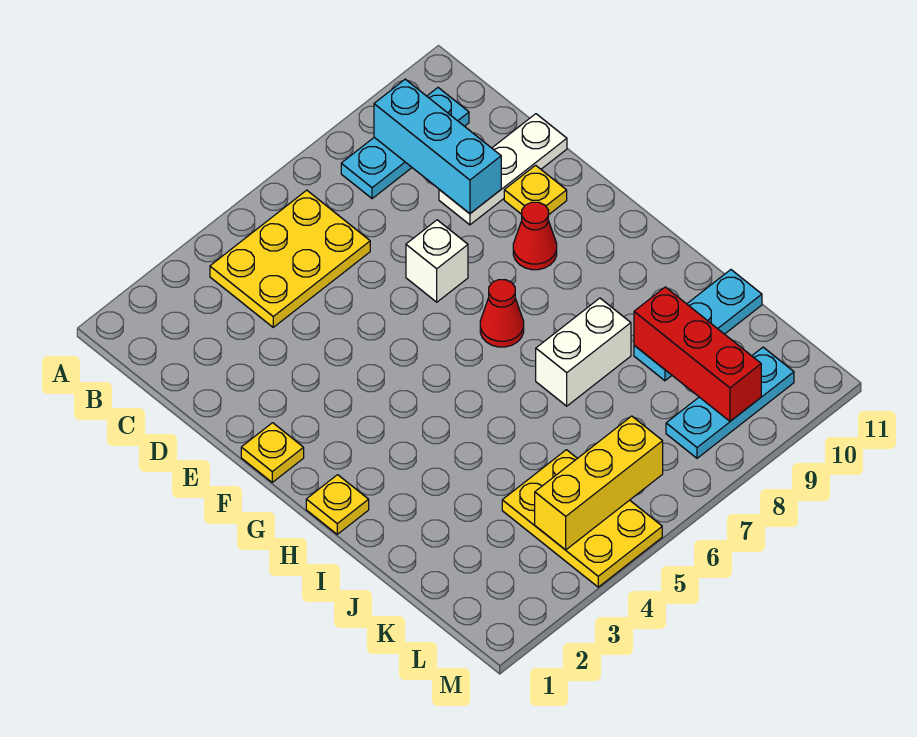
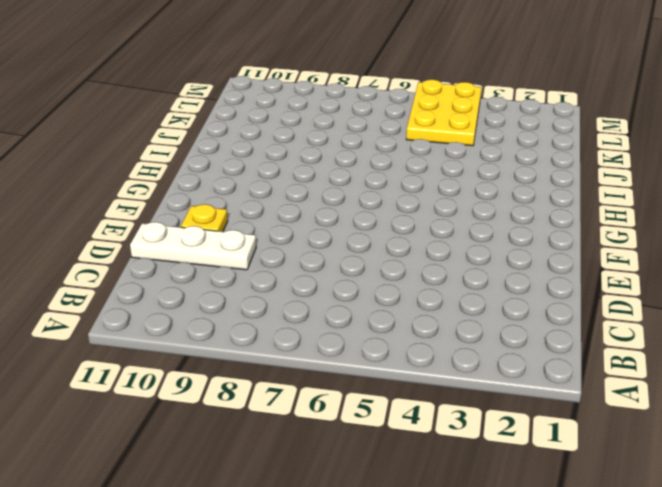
none -> yellow plate B4:C6 level 1
none -> cyan plate B8:B10 level 1
none -> white brick E7 level 1

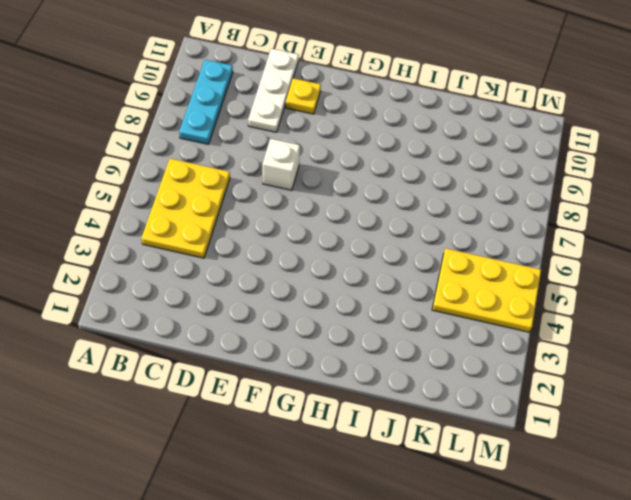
none -> yellow plate F1 level 1
none -> red cone F9 level 1
none -> red cone G7 level 1

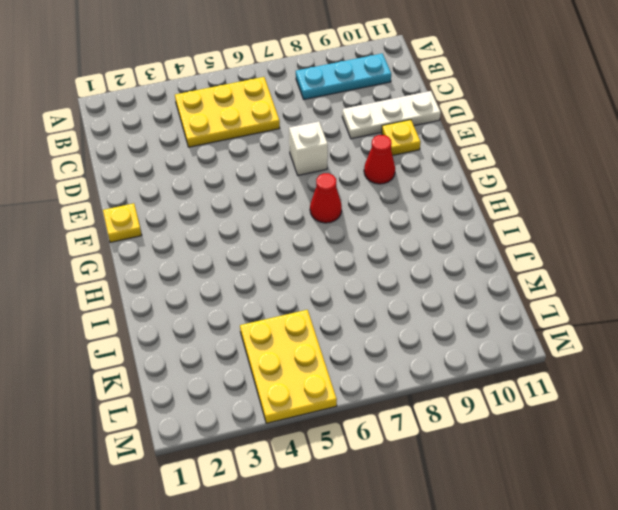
none -> yellow plate H1 level 1
none -> white brick I7:I8 level 1
none -> cyan plate J9:J11 level 1

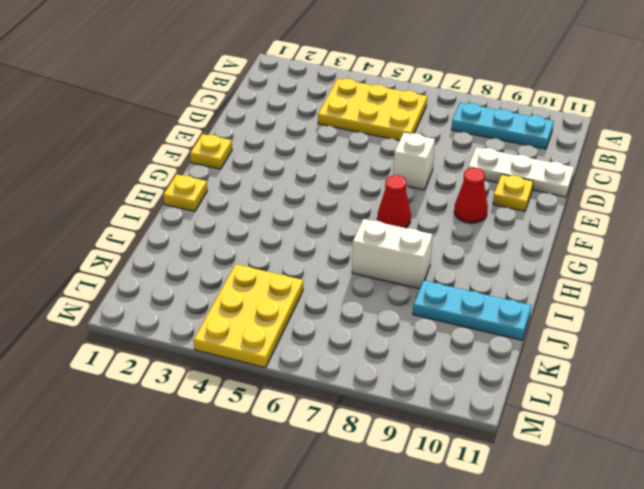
none -> cyan plate L8:L10 level 1
none -> cyan brick B9:D9 level 2
none -> red brick J9:L9 level 2

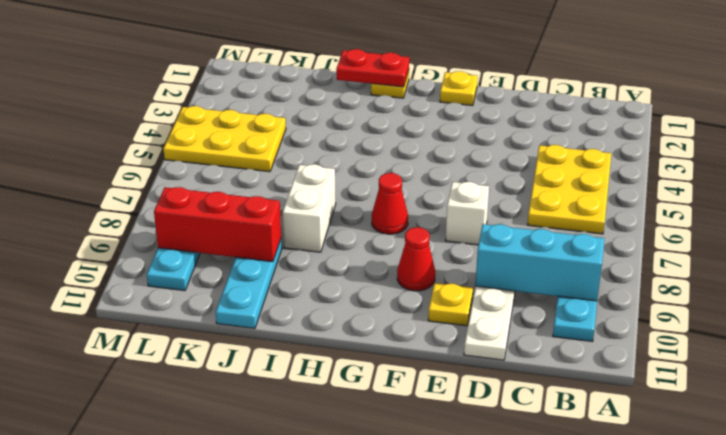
red plate H1:I1 level 2 -> none
none -> yellow brick L4:L6 level 2

